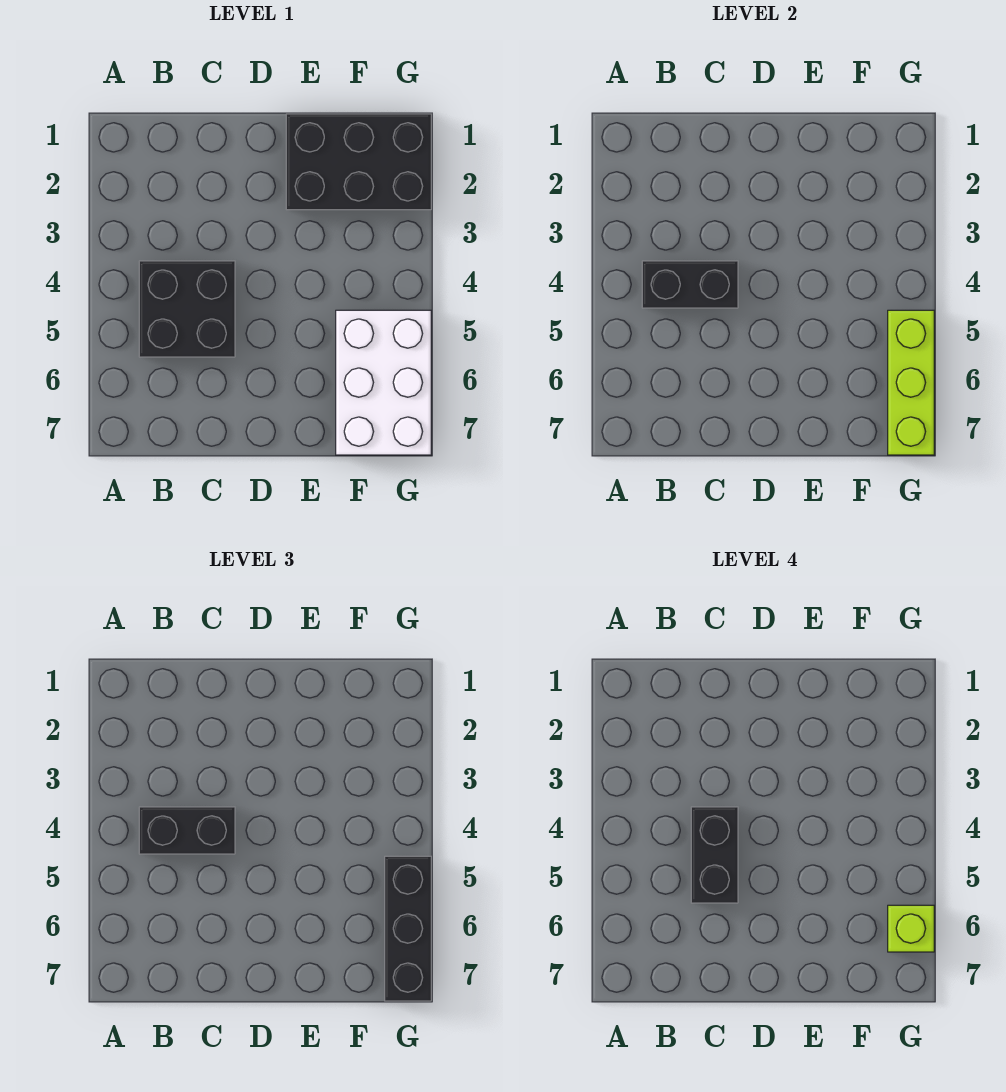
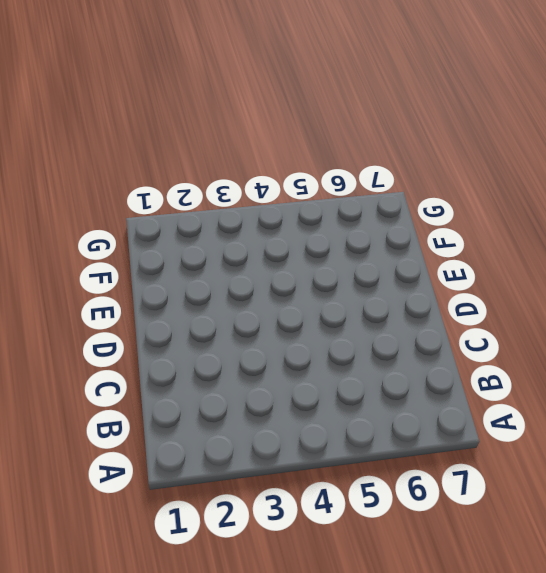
none -> black brick B4:C5 level 1
none -> black brick E1:G2 level 1

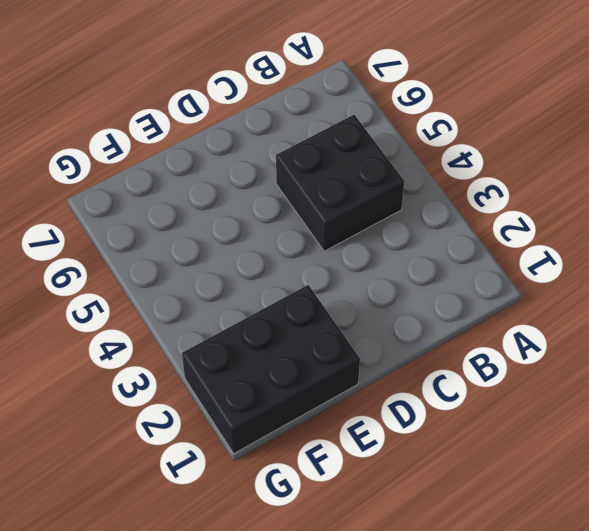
none -> white brick F5:G7 level 1
none -> black brick B4:C4 level 2

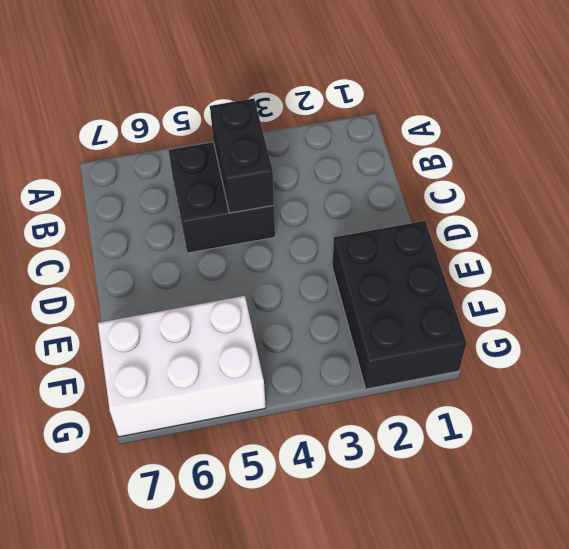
none -> lime brick G5:G7 level 2
none -> black brick B4:C4 level 3

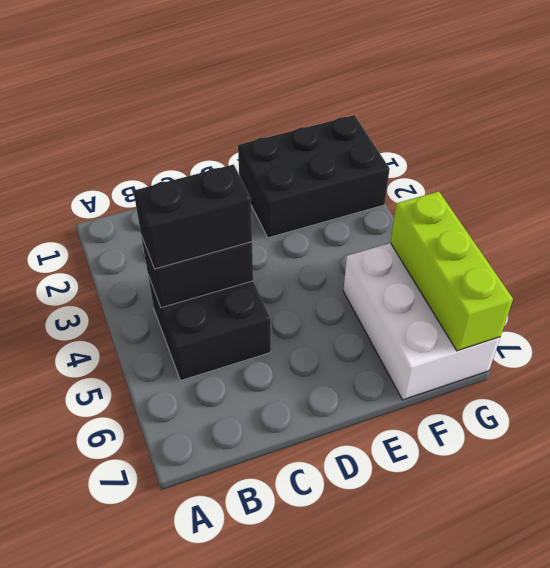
none -> black brick G5:G7 level 3
none -> black brick C4:C5 level 4

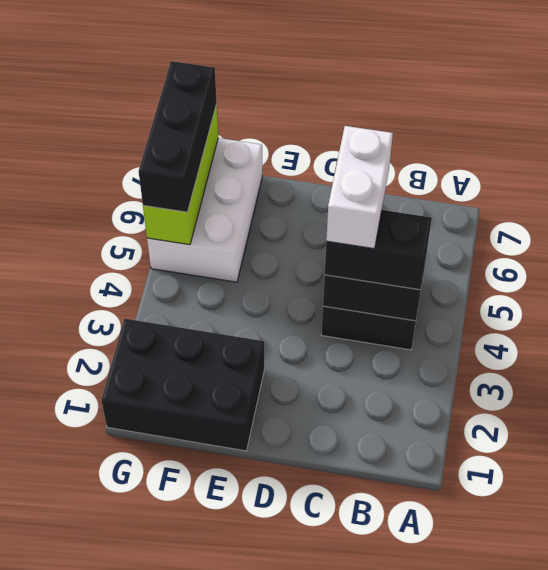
white brick C4:C5 level 4 -> black brick C4:C5 level 4
none -> lime brick G6 level 4

